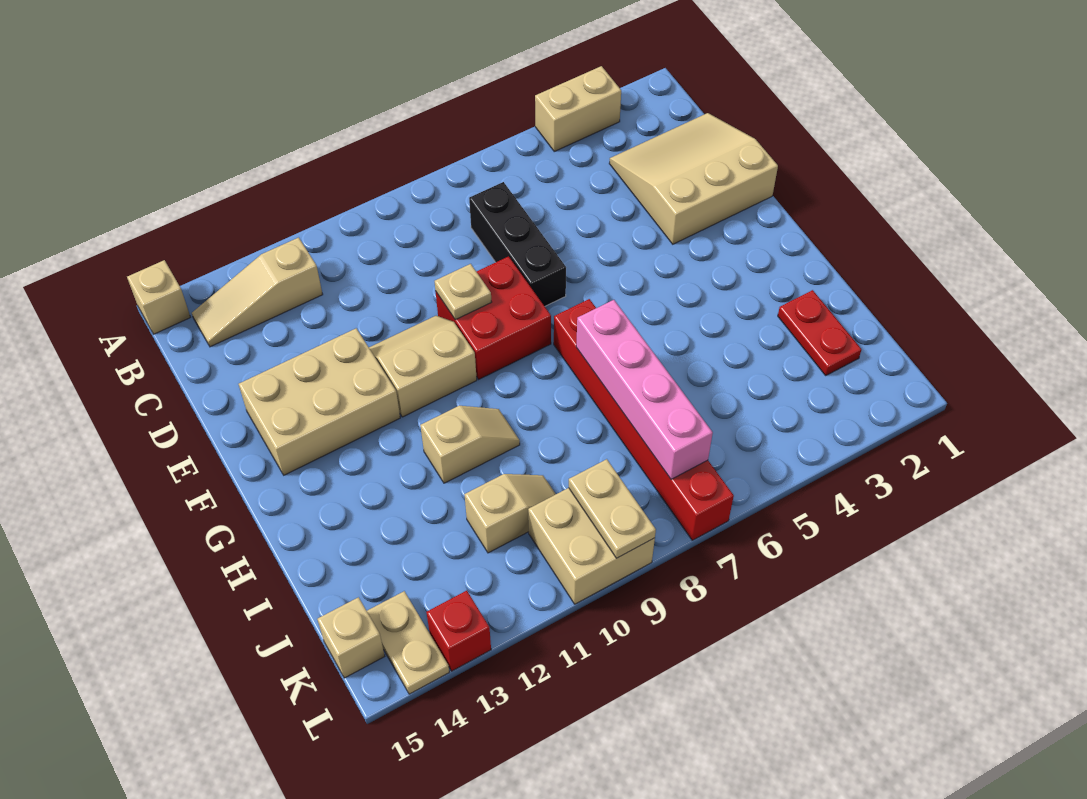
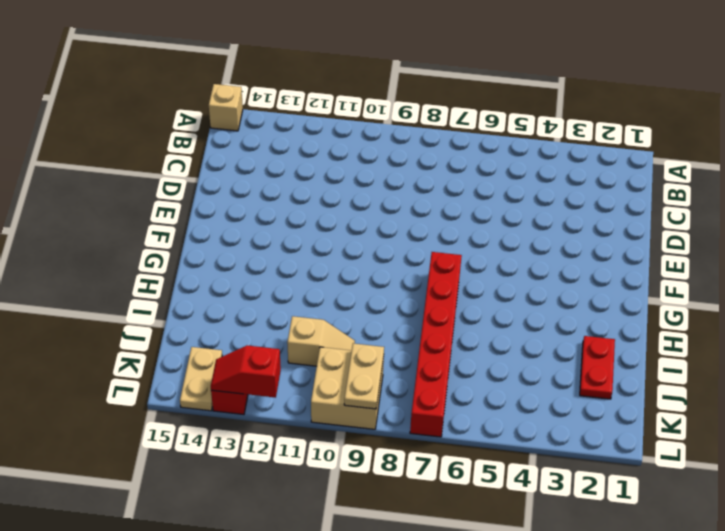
red slope L12:L13 level 2 top 12 -> none
none -> tan brick A3:A4 level 1
none -> tan slope B12:B14 level 1 top 12
none -> tan slope C1:E3 level 1 top E

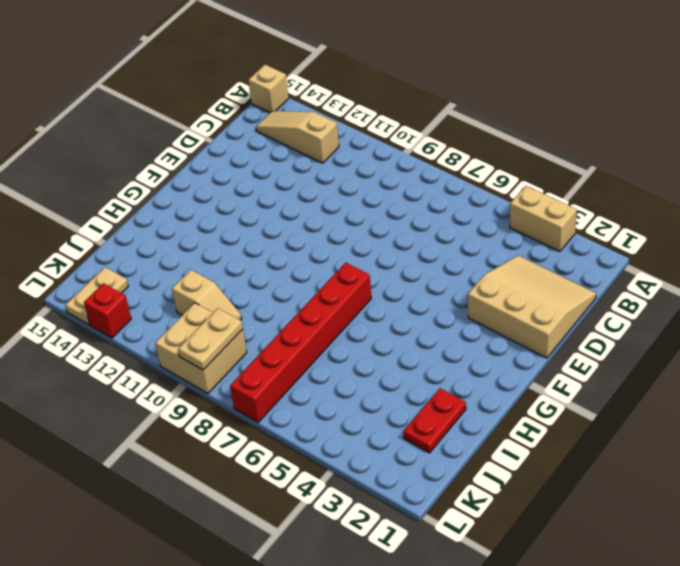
none -> black brick C7:E7 level 1
none -> red brick E8:F9 level 1
none -> tan slope E10:F11 level 1 top F

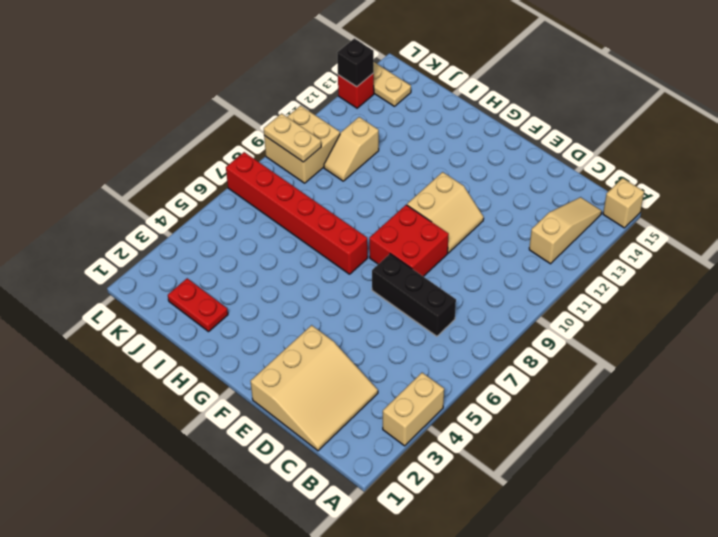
black brick L13 level 2 -> none
none -> tan brick E12:F14 level 1
none -> tan slope H10:H11 level 1 top 11
none -> tan brick K15 level 1

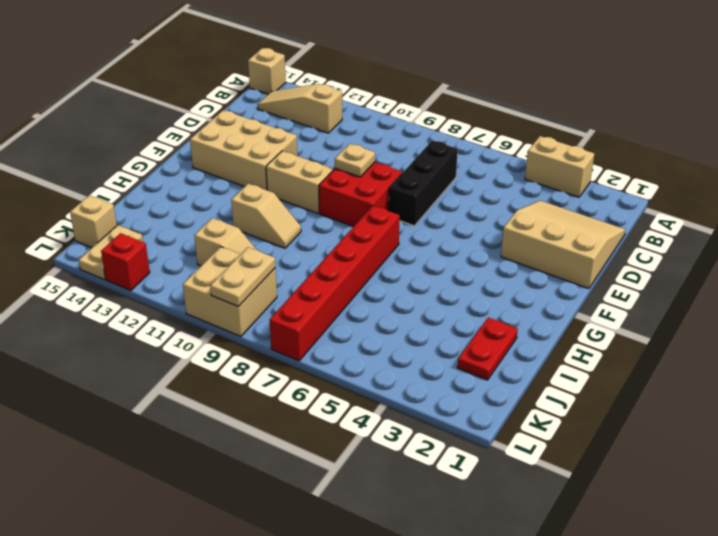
none -> pink brick H7:K7 level 2

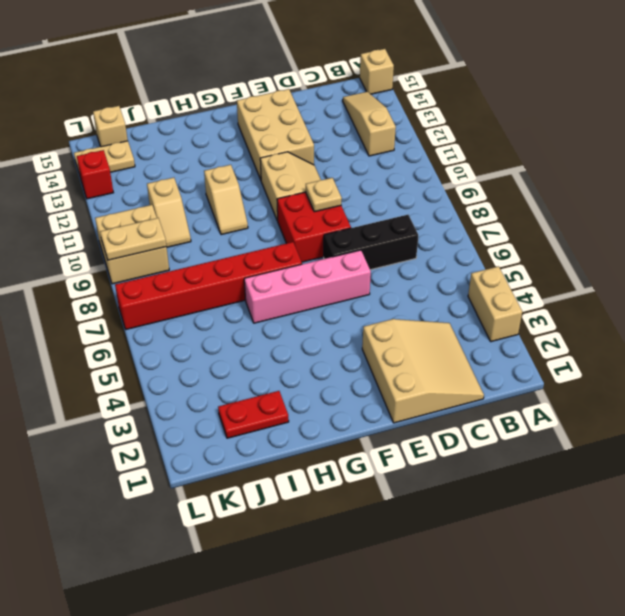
pink brick E6:H6 level 1 -> pink brick H7:K7 level 2

